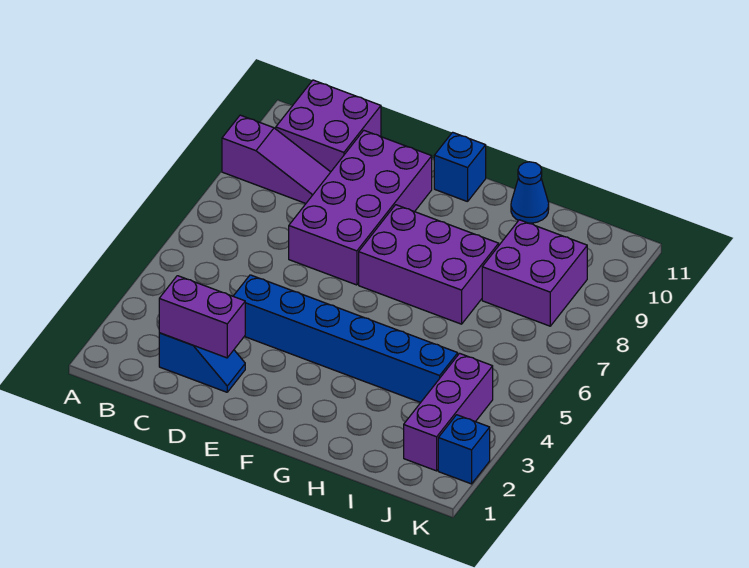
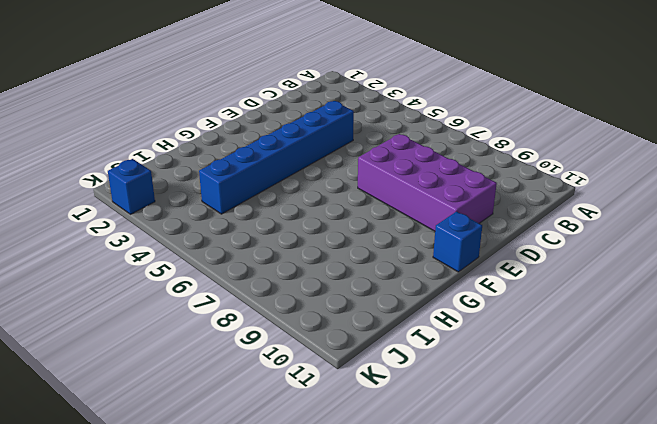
none -> purple slope A9:C9 level 1 top A
none -> purple brick B10:C11 level 1
none -> blue slope C2:D2 level 1 top C

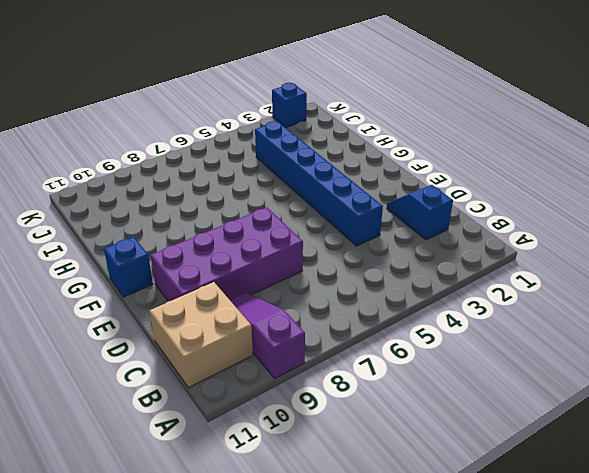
tan brick B10:C11 level 1 -> purple brick B10:C11 level 1
none -> purple brick F7:H8 level 1
none -> blue cone H11 level 1
none -> purple brick I8:J9 level 1

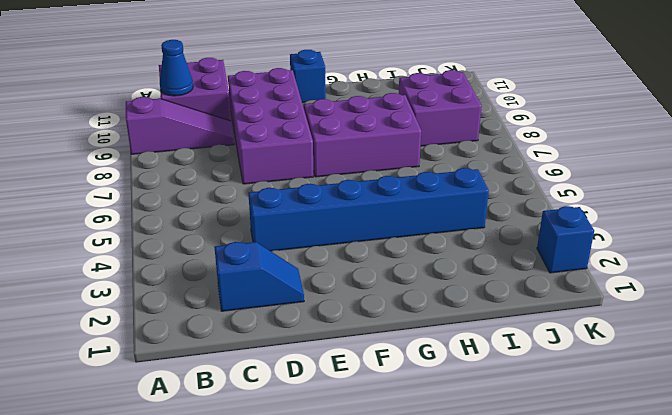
blue cone B10 level 2 -> blue cone H11 level 1
none -> purple brick J2:J4 level 1
none -> purple brick C2:D2 level 2

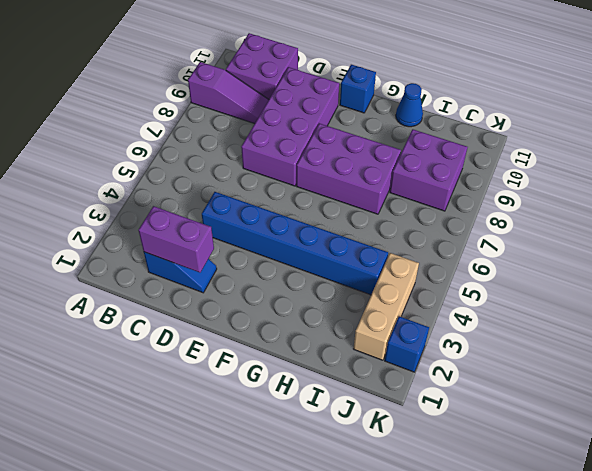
tan brick J2:J4 level 1 -> purple brick J2:J4 level 1

